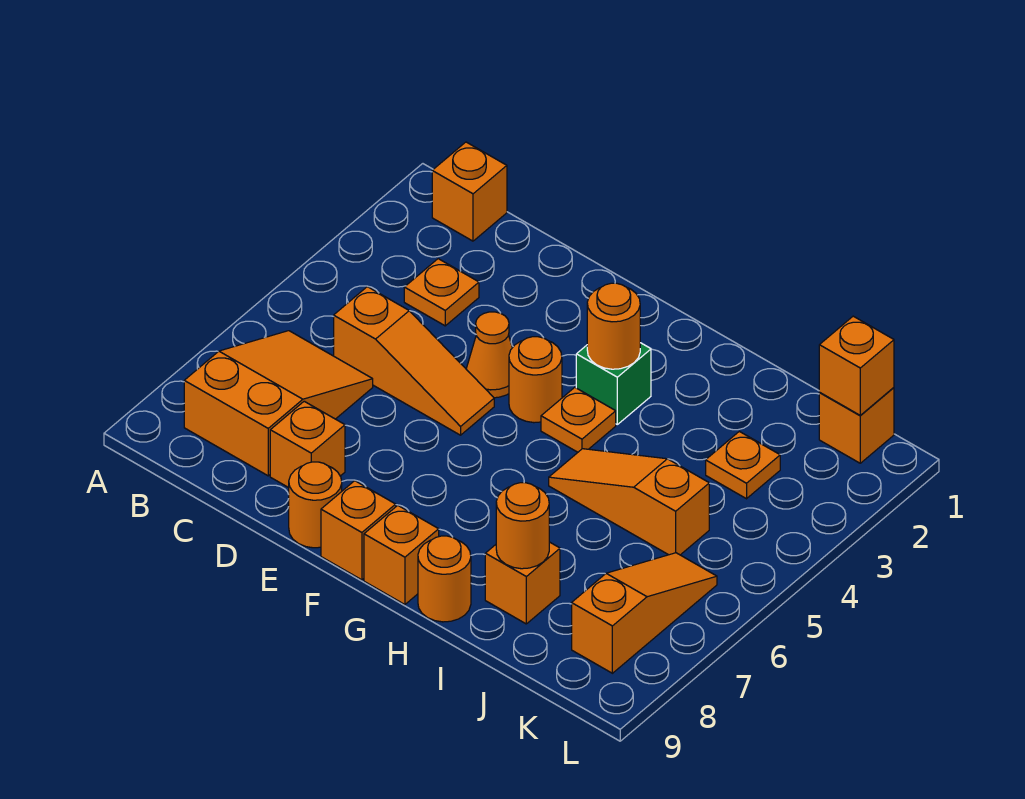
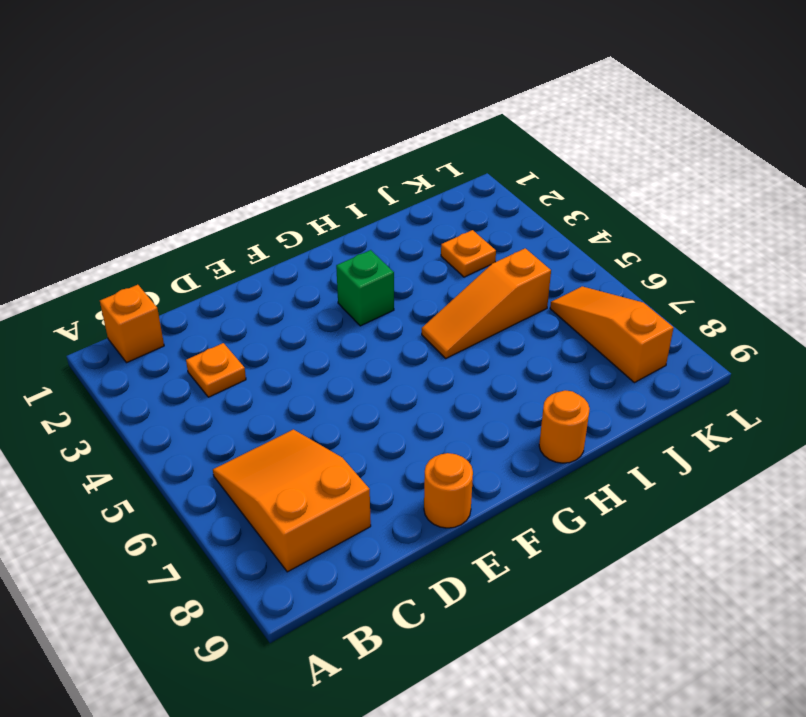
none -> orange slope C5:E5 level 1 top C
none -> orange brick D8 level 1
none -> orange cone E4 level 1

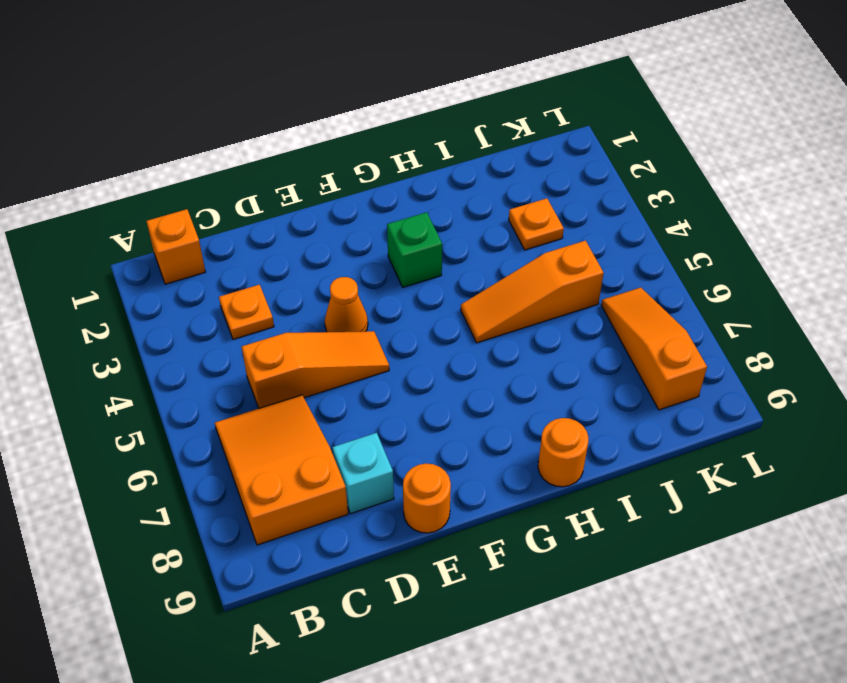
cyan brick D8 level 1 -> orange brick D8 level 1
none -> orange round brick F4 level 1
none -> orange brick F9 level 1
none -> orange plate G4 level 1

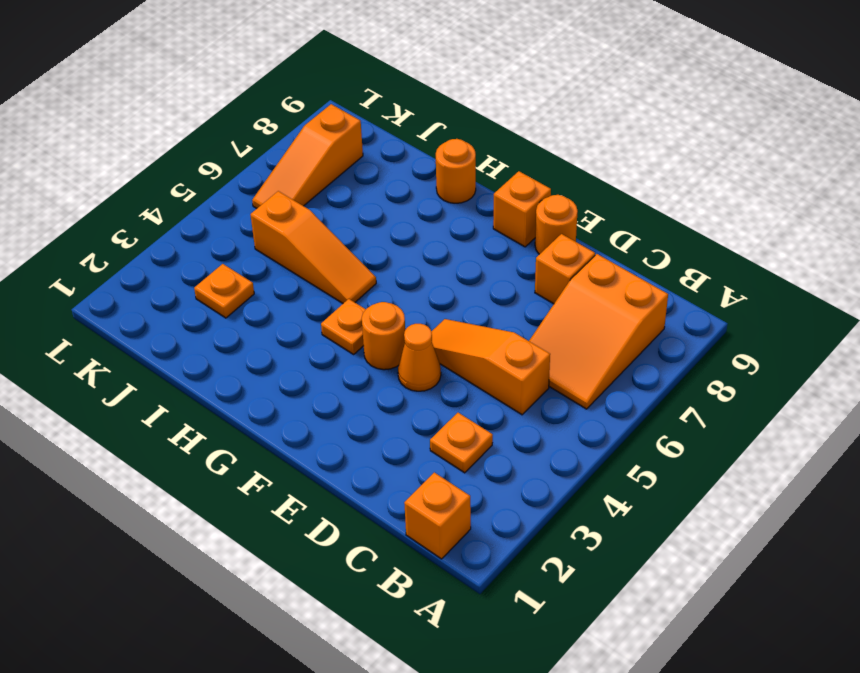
none -> green brick G3 level 1
none -> orange brick G9 level 1
none -> orange brick I8 level 1

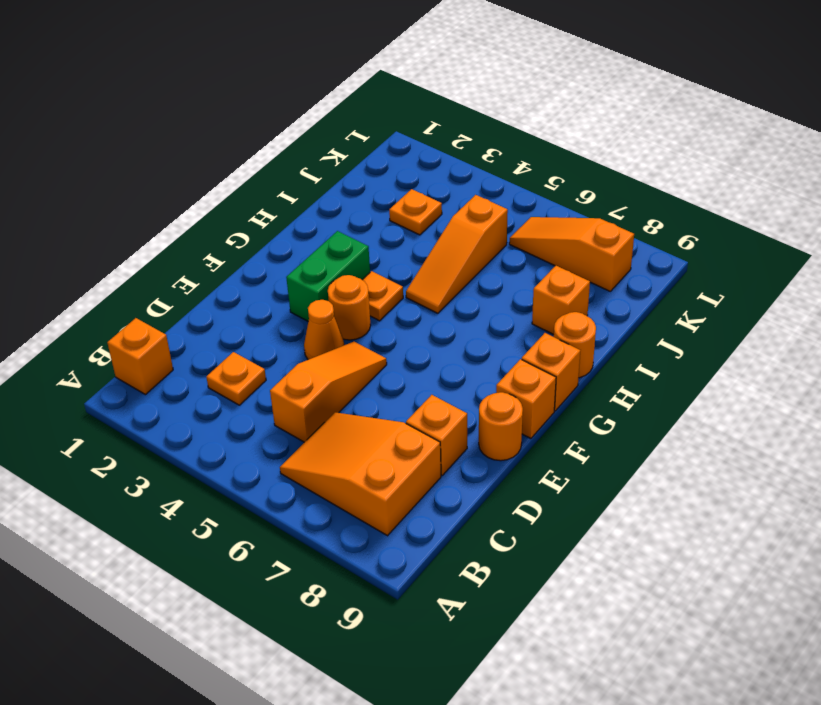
green brick F3:G3 level 1 -> green brick G3 level 1
none -> orange brick K1 level 1
none -> orange round brick G3 level 2
none -> orange round brick I8 level 2

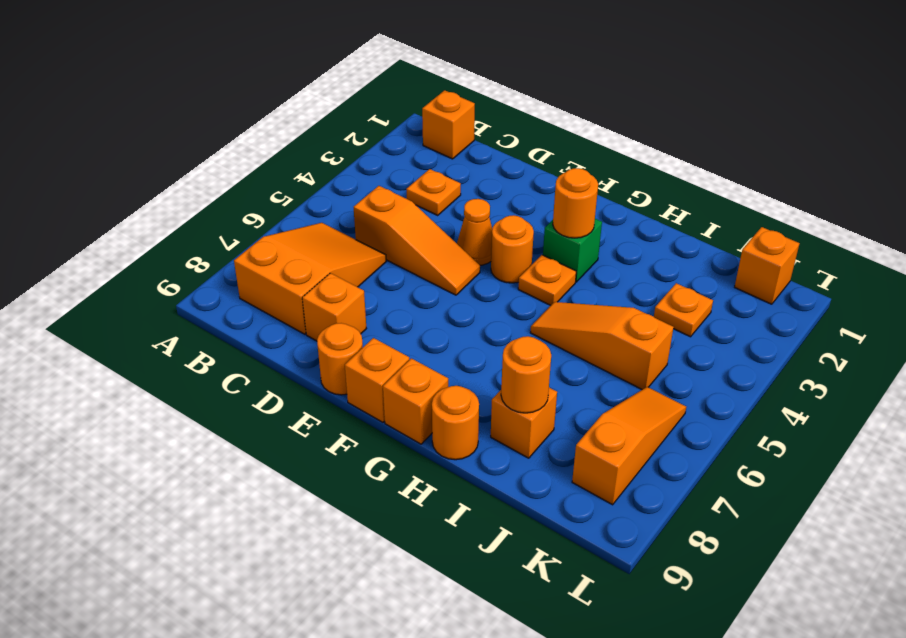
none -> orange brick K1 level 2

